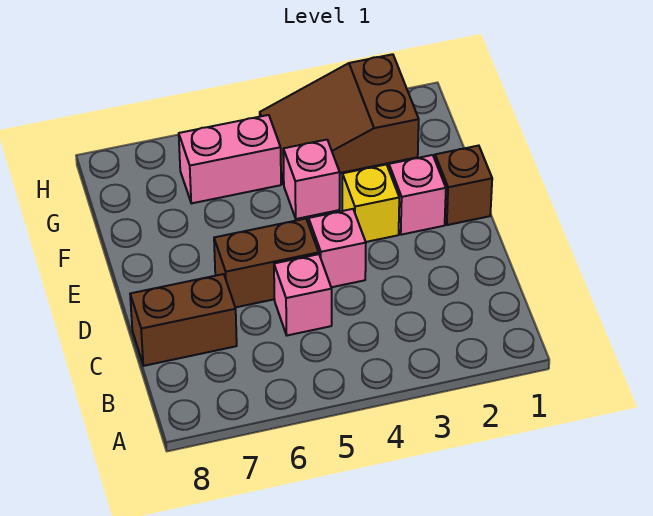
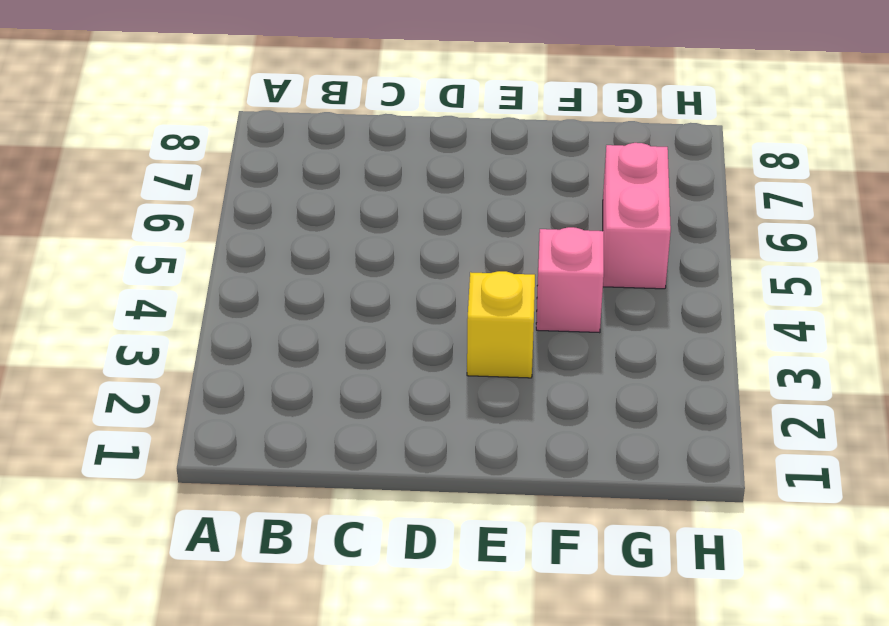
none -> pink brick C5 level 1
none -> brown brick C7:C8 level 1

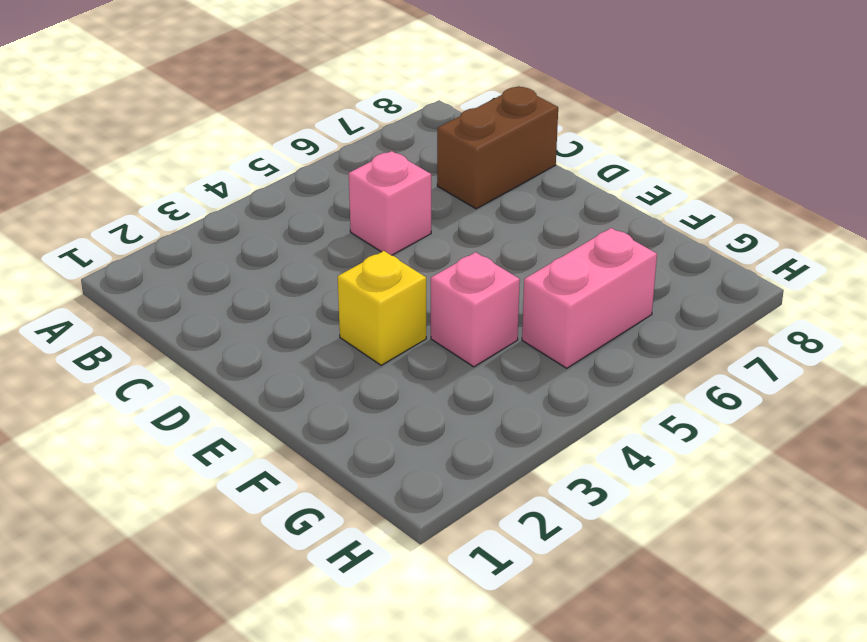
none -> pink brick D4 level 1
none -> brown brick D5:D6 level 1

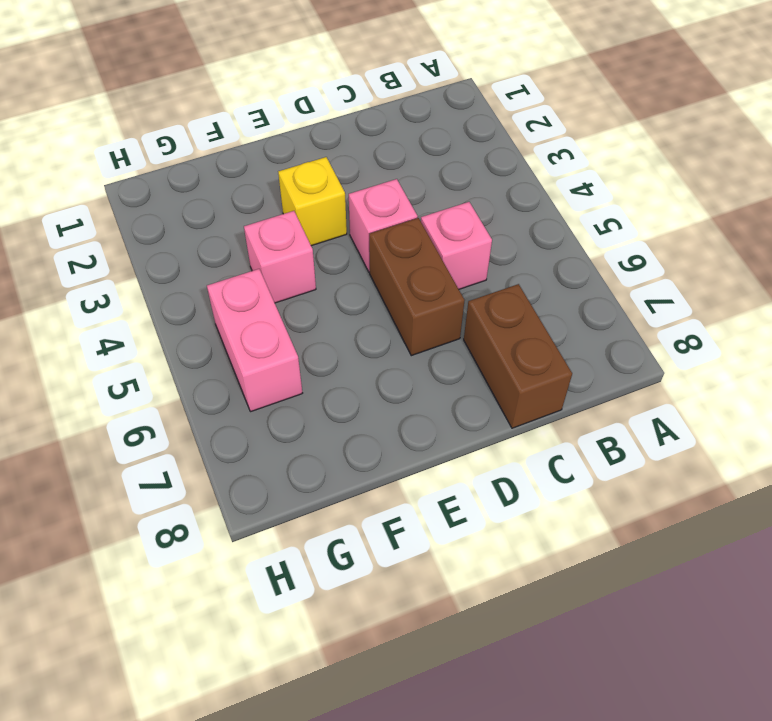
none -> brown brick E1 level 1
none -> pink brick E2 level 1

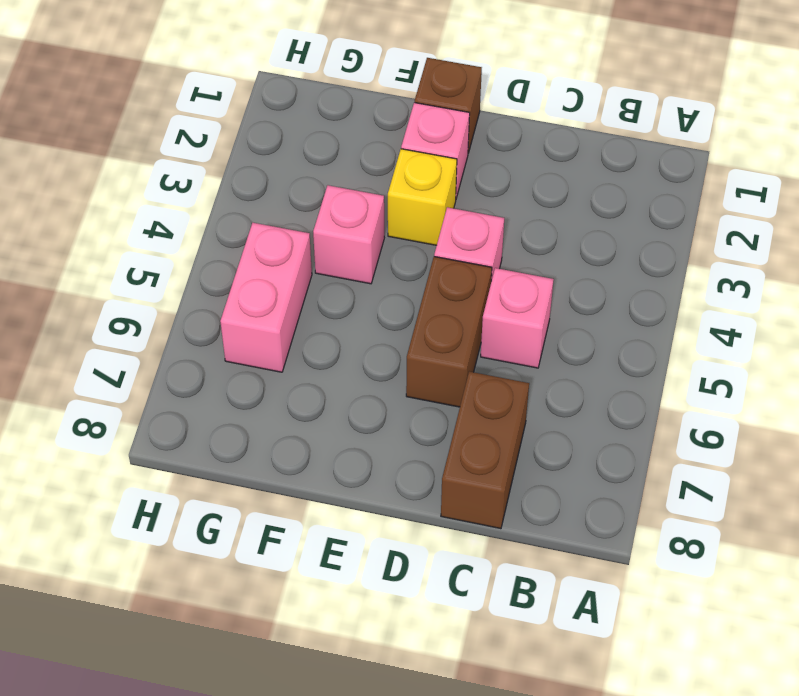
none -> brown slope G2:H4 level 1 top 2

